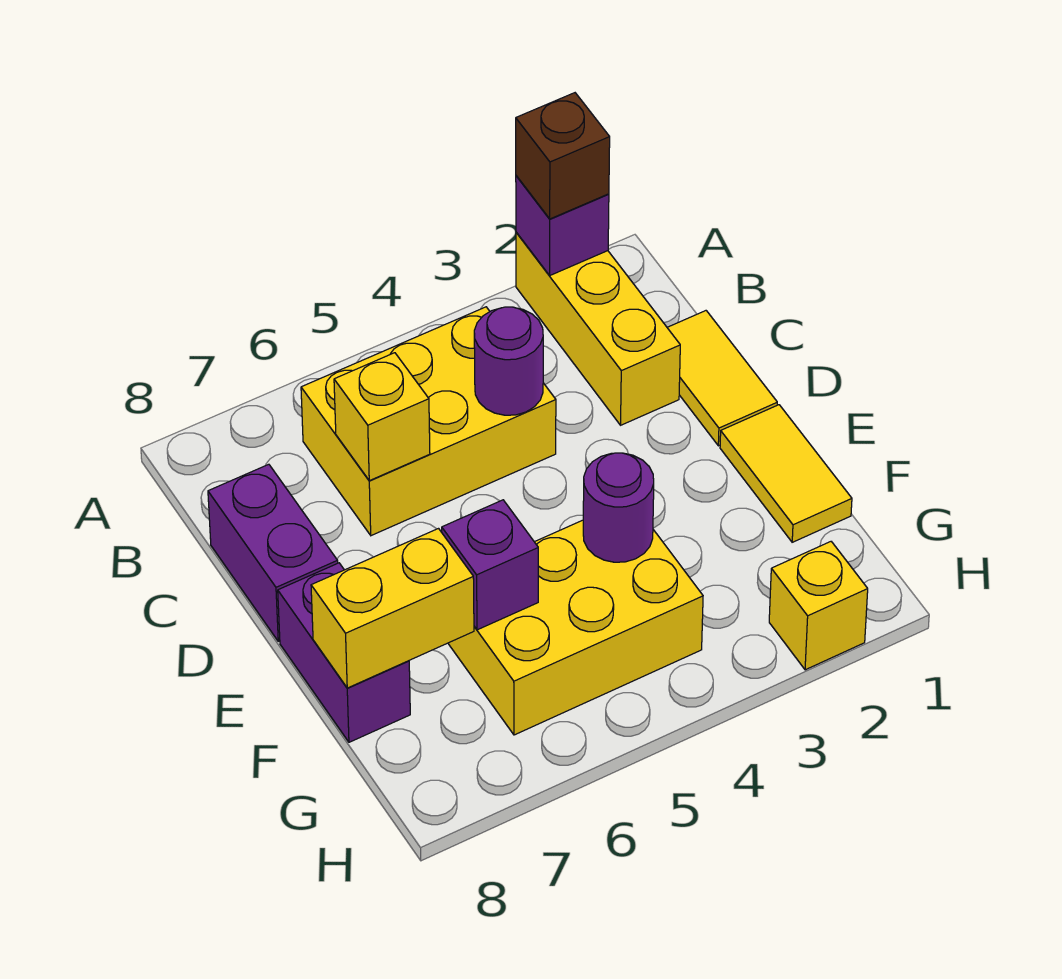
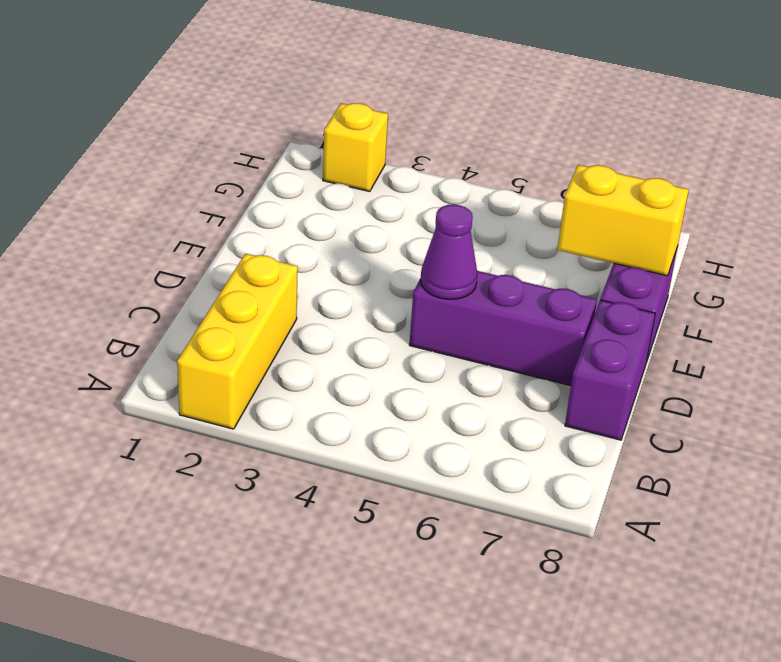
purple brick D5:D7 level 1 -> none
purple cone D5 level 2 -> none
none -> yellow brick B4:C6 level 1
none -> yellow tile C1:D1 level 1
none -> yellow tile E1:F1 level 1

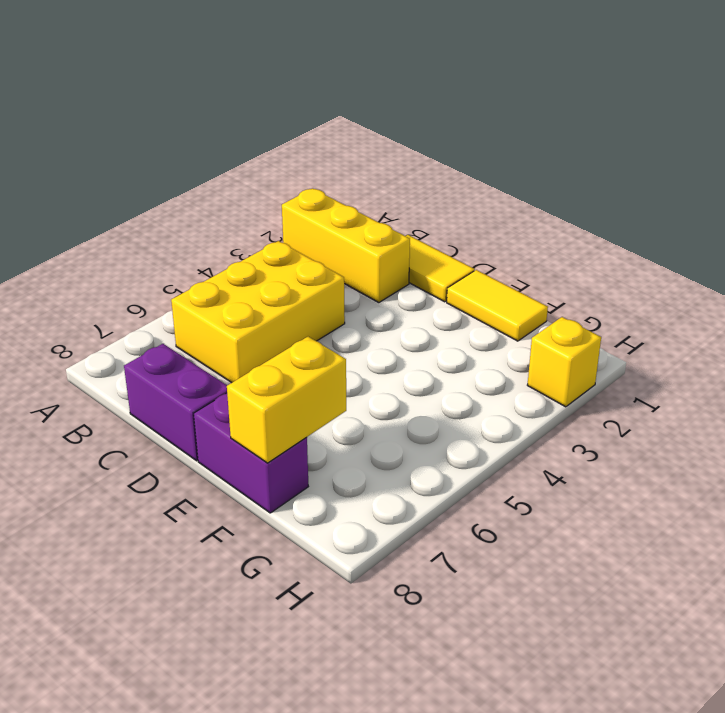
none -> yellow brick F4:G6 level 1
none -> purple brick A2 level 2
none -> purple round brick C4 level 2

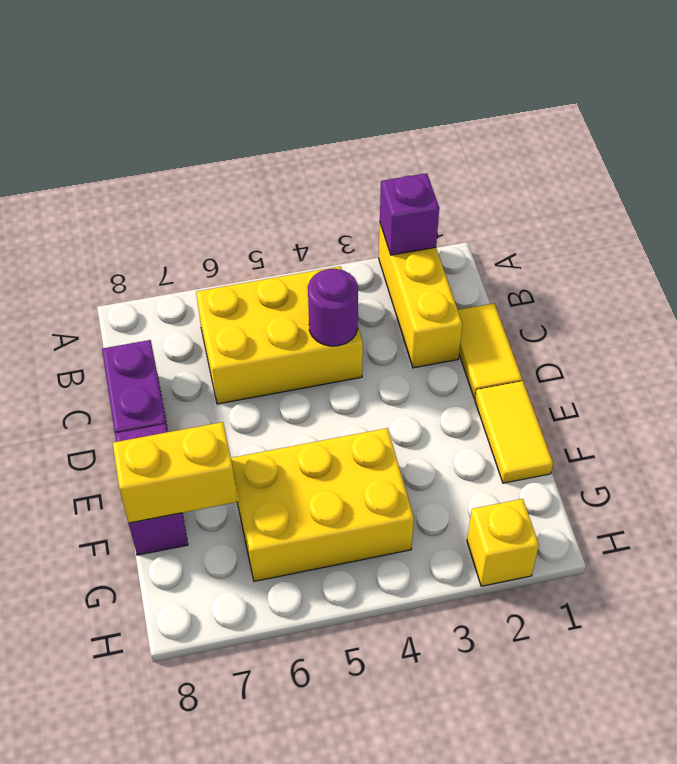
none -> yellow brick C6 level 2
none -> purple round brick F4 level 2
none -> purple brick F6 level 2

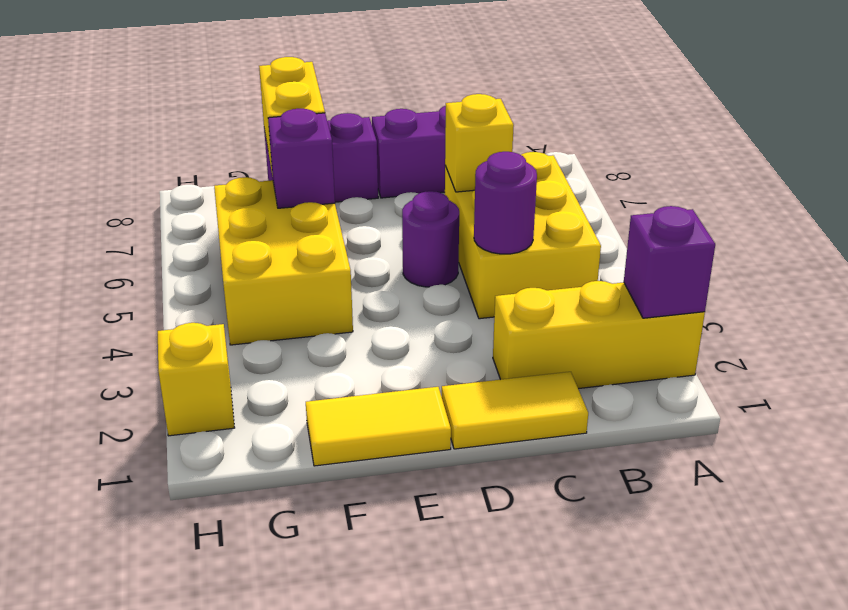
purple round brick D5 level 1 -> purple round brick F4 level 2
none -> brown brick A2 level 3

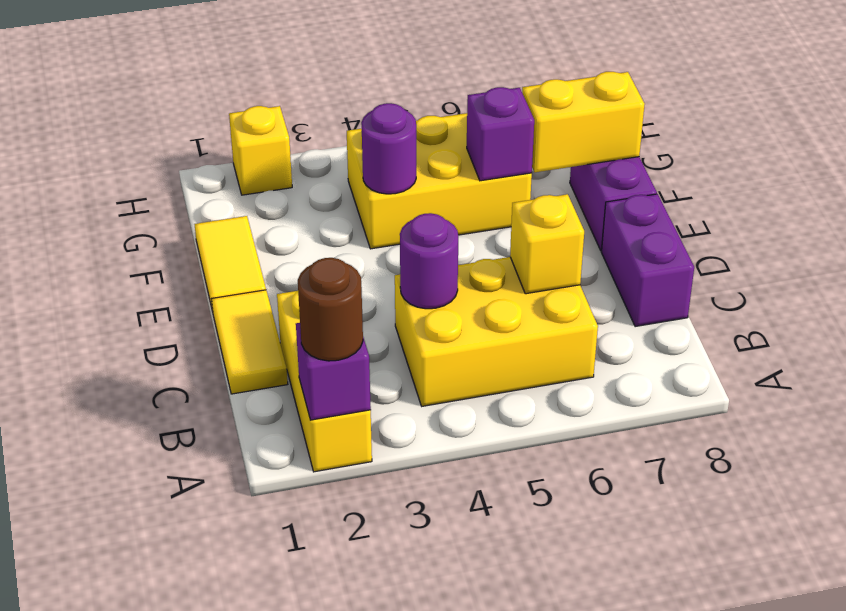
brown round brick A2 level 3 -> brown brick A2 level 3

